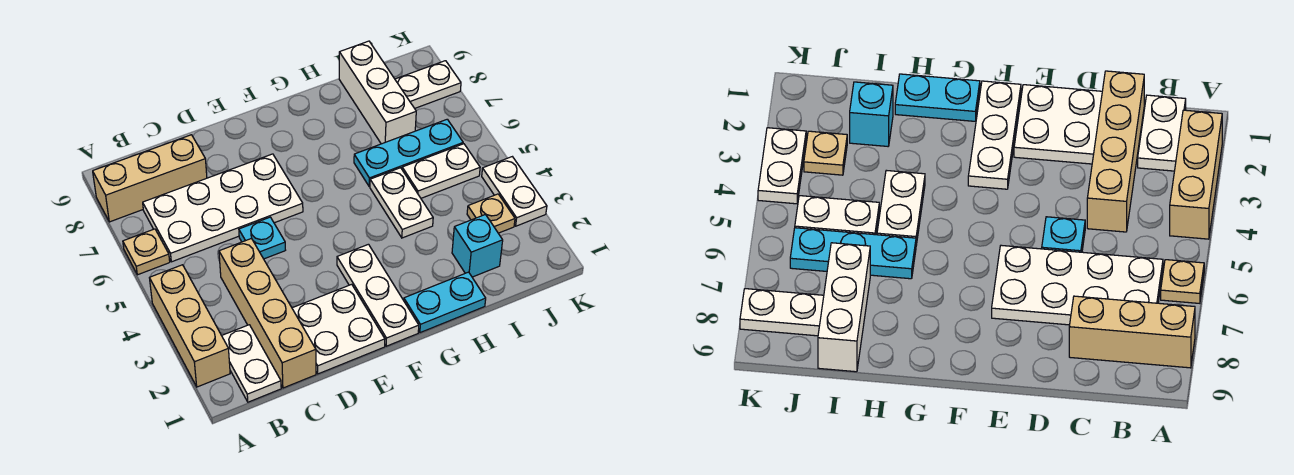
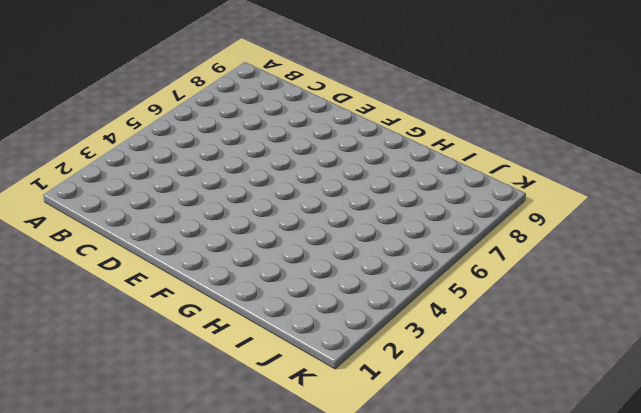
none -> tan brick A2:A4 level 1
none -> tan plate A6 level 1
none -> tan brick A8:C8 level 1

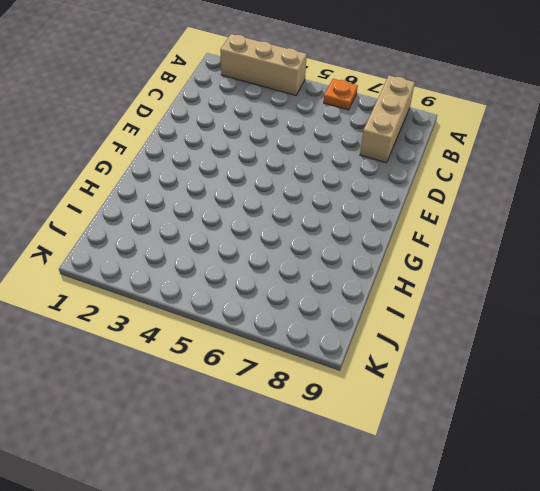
orange plate A6 level 1 -> tan plate A6 level 1
none -> white plate B1:B2 level 1
none -> white plate B6:E7 level 1
none -> tan brick C1:C4 level 1

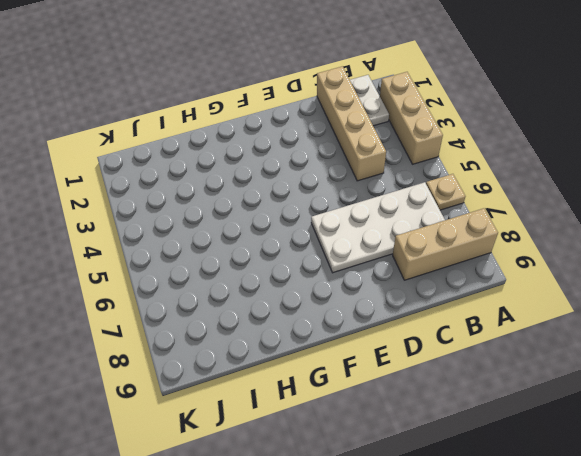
none -> white plate D1:E2 level 1
none -> cyan plate D5 level 1
none -> white plate F1:F3 level 1

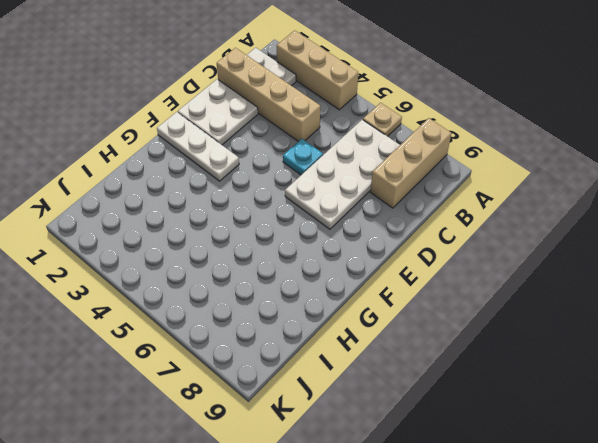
none -> cyan plate G1:H1 level 1
none -> white plate H4:H5 level 1
none -> cyan plate H6:J6 level 1

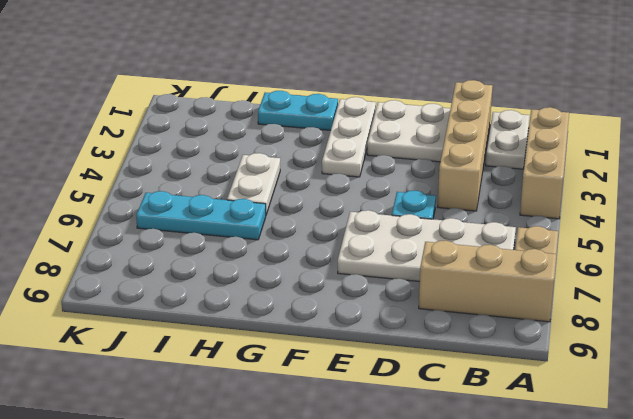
none -> cyan brick I2 level 1
none -> white plate I5:J5 level 1
none -> white brick I7:I9 level 1

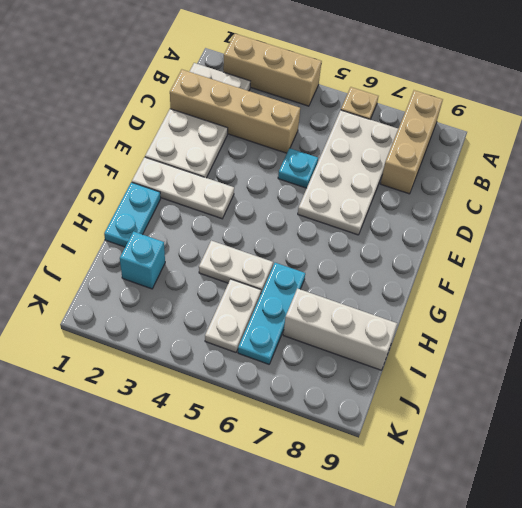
none -> tan plate J3 level 1
none -> white plate J8:K8 level 1
none -> white plate K3:K4 level 1

